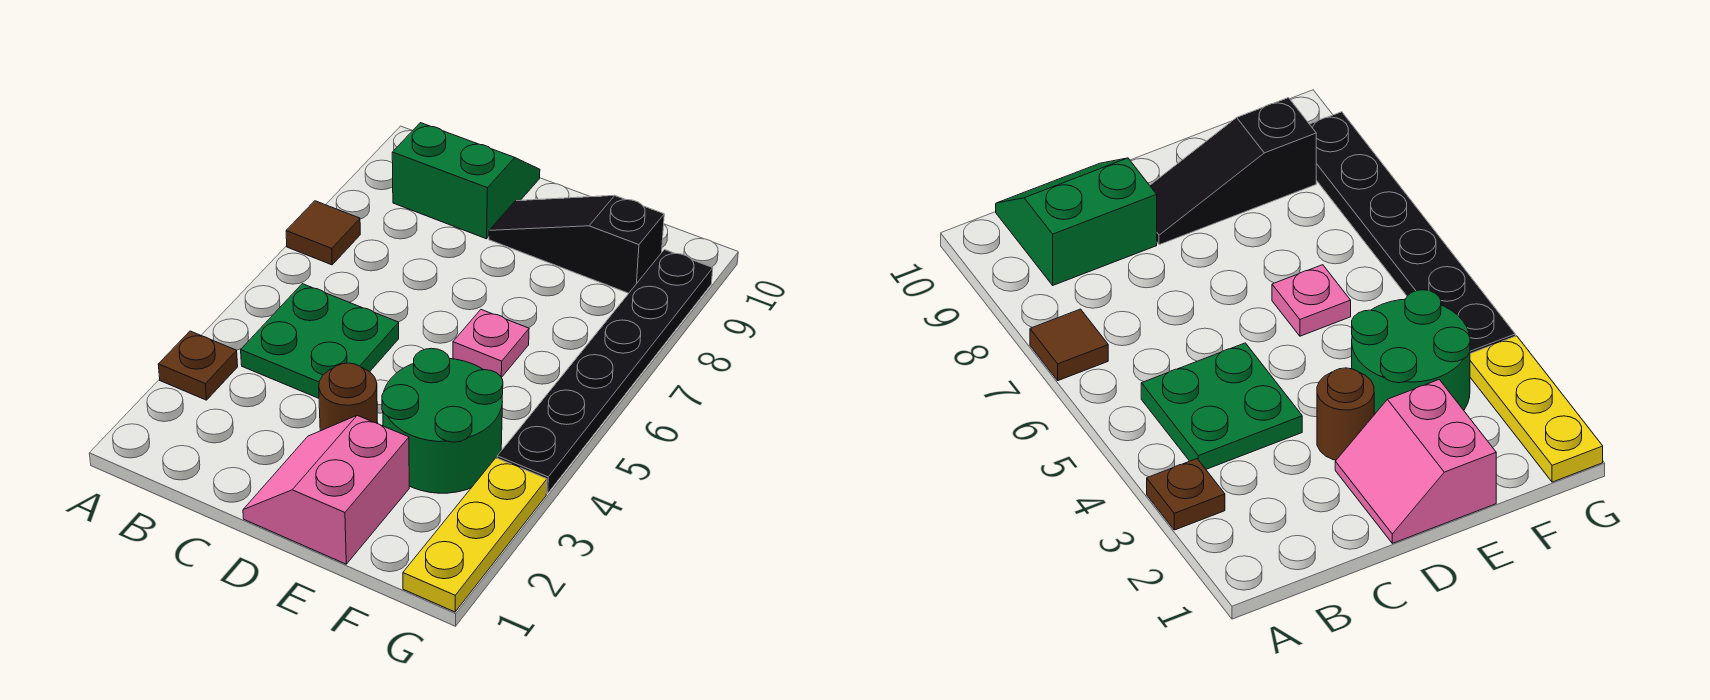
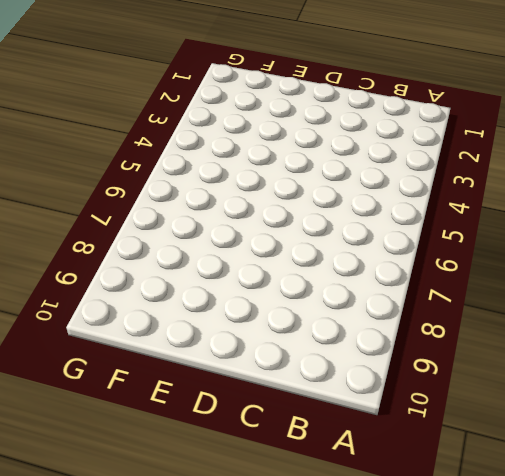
none -> brown plate A3 level 1
none -> brown tile A7 level 1

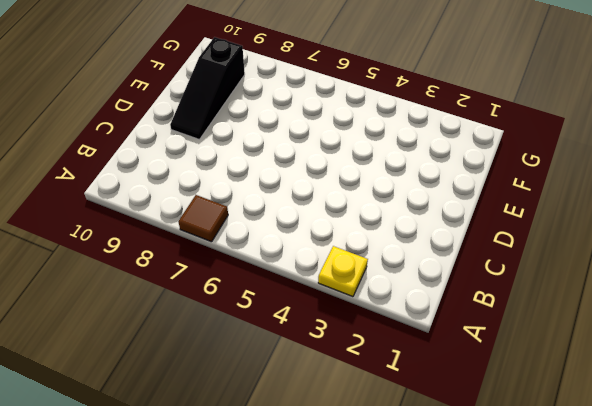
yellow plate A3 level 1 -> brown plate A3 level 1
none -> green plate B4:C5 level 1
none -> green slope B9:C10 level 1 top 9

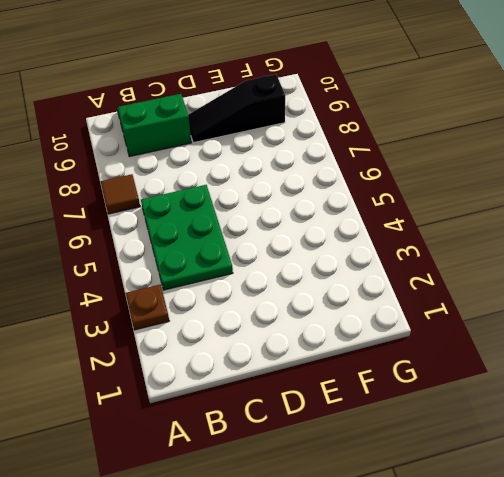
green plate B4:C6 level 1 -> green plate B4:C5 level 1
none -> pink slope D1:E2 level 1 top E
none -> brown round brick D3 level 1

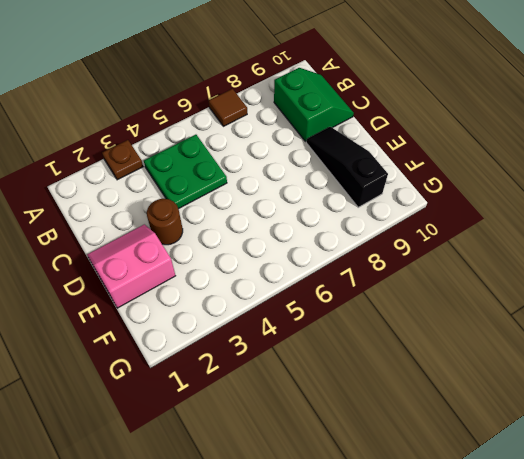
none -> green round brick E3:F4 level 1
none -> pink plate E6 level 1

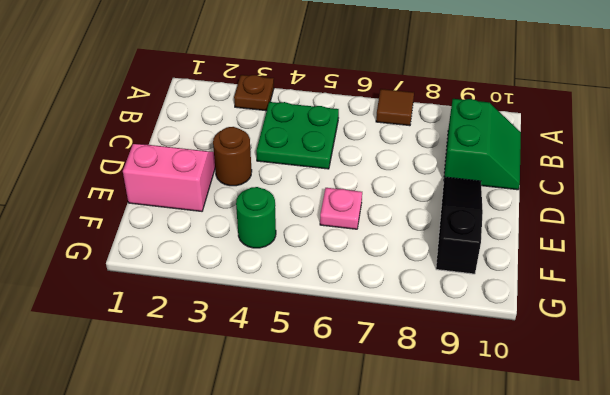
green round brick F4 level 1 -> green round brick E3:F4 level 1
none -> yellow plate G1:G3 level 1
none -> black plate G4:G9 level 1

